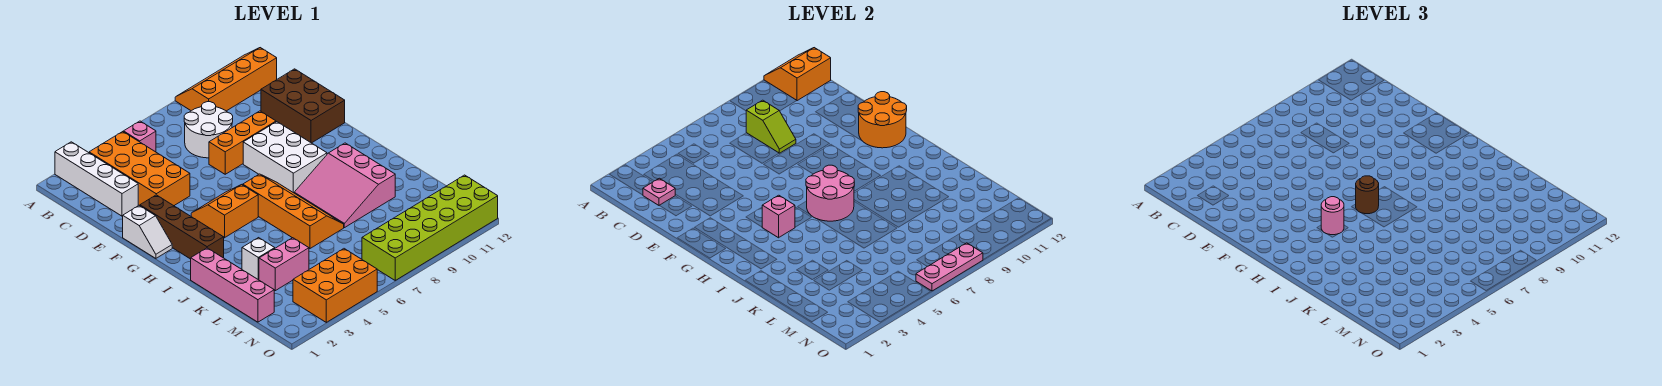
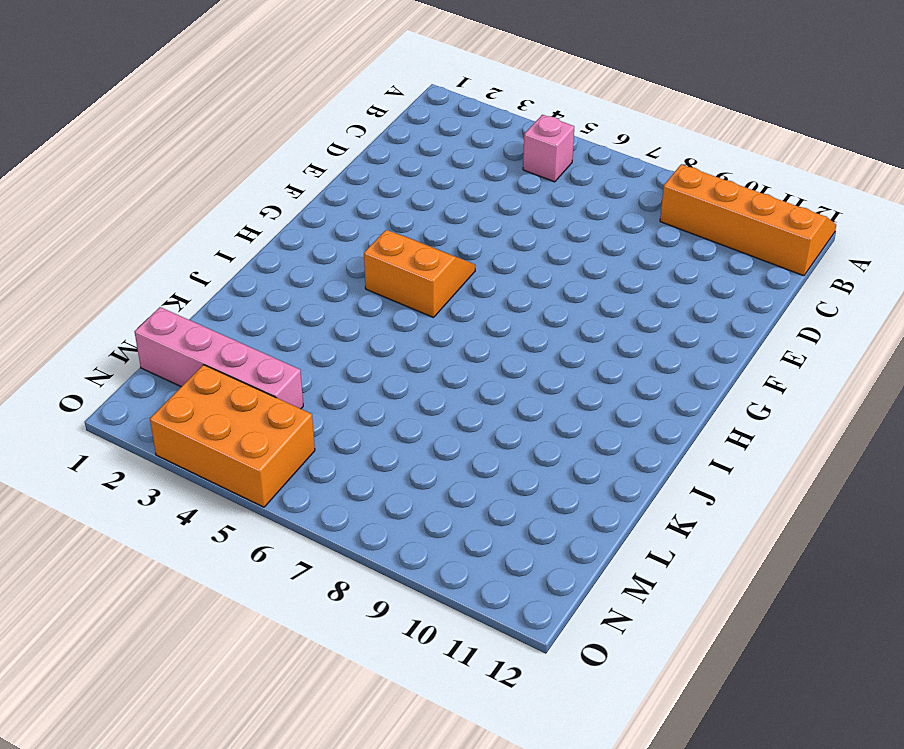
pink brick M1:M4 level 1 -> pink brick J1:M1 level 1
none -> white brick A2:D2 level 1
none -> orange brick B3:E4 level 1
none -> white round brick C7:D8 level 1

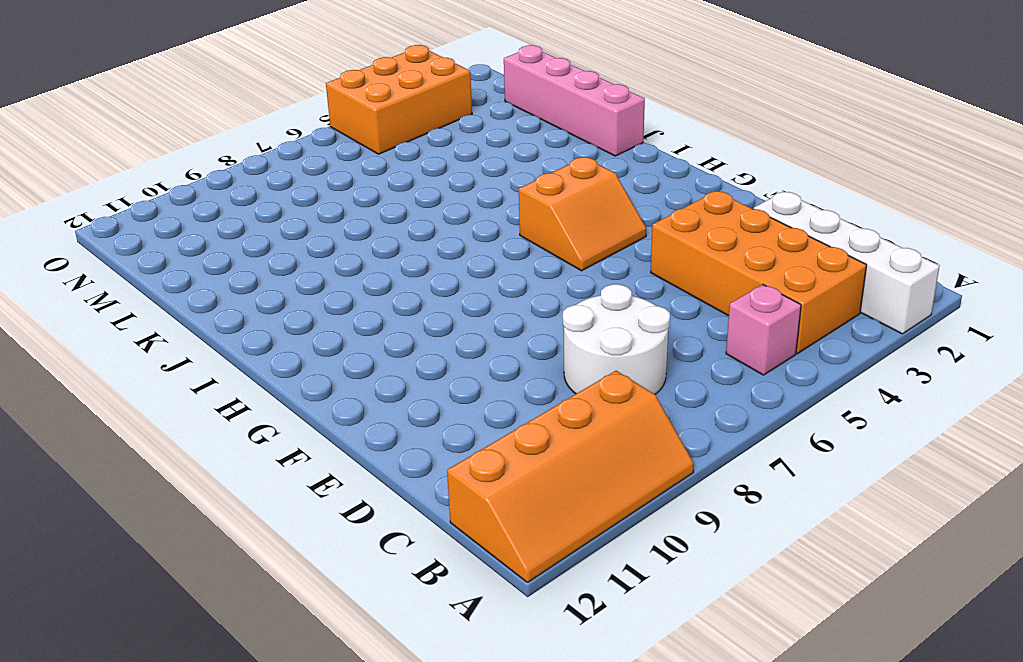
none -> brown brick D11:F12 level 1
none -> orange brick E7:E9 level 1
none -> white slope F1:G1 level 1 top F

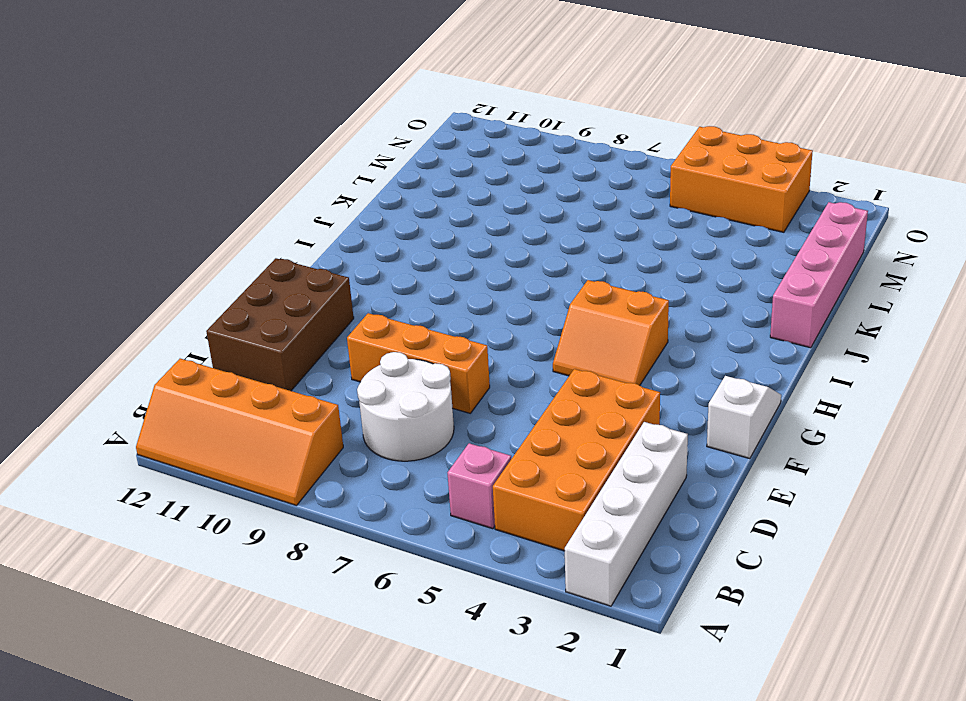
none -> brown brick F2:I2 level 1
none -> white brick F8:H9 level 1
none -> orange slope H6:K7 level 1 top 6

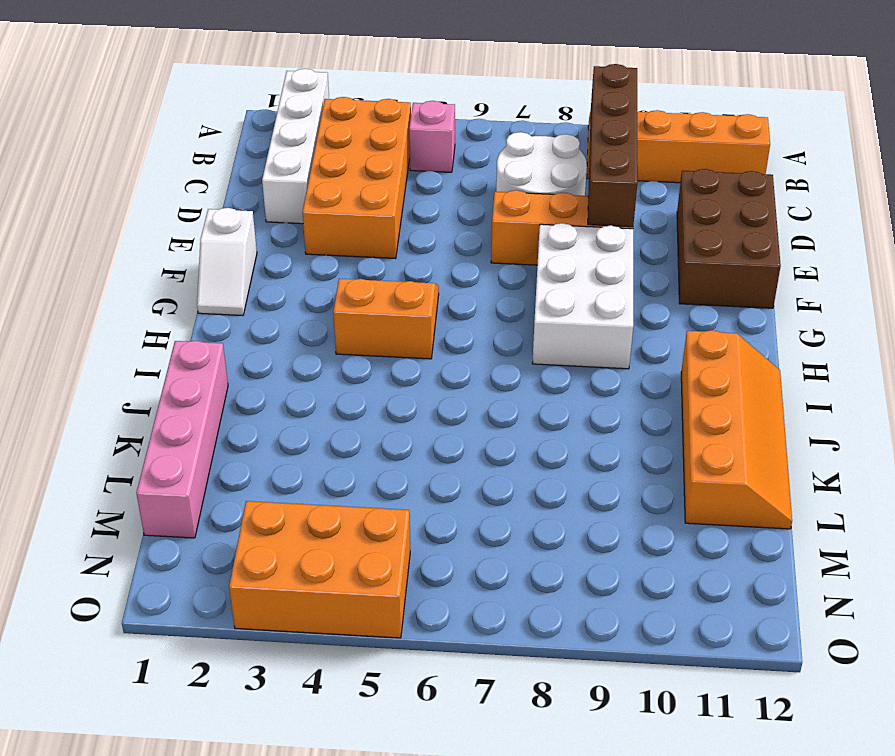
brown brick B9:E9 level 2 -> brown brick F2:I2 level 1
orange slope I11:L12 level 1 top 11 -> orange slope H6:K7 level 1 top 6
none -> pink slope I8:K10 level 1 top 10
none -> white brick K3 level 1
none -> pink brick L3:L4 level 1

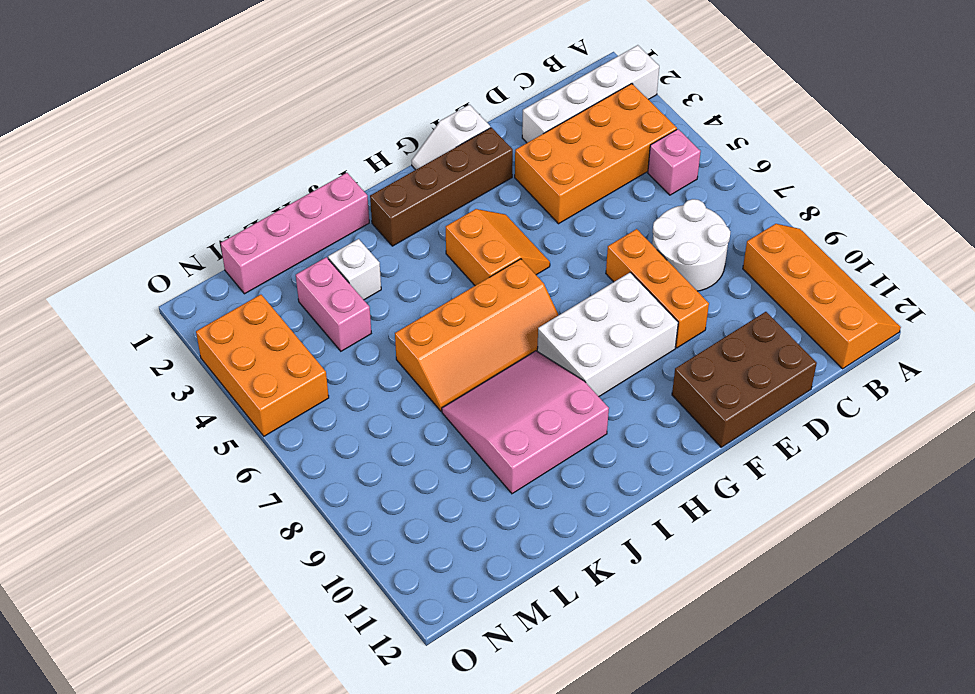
none -> lime brick N7:O12 level 1
none -> orange slope A11:B12 level 2 top B
none -> pink plate C2 level 2

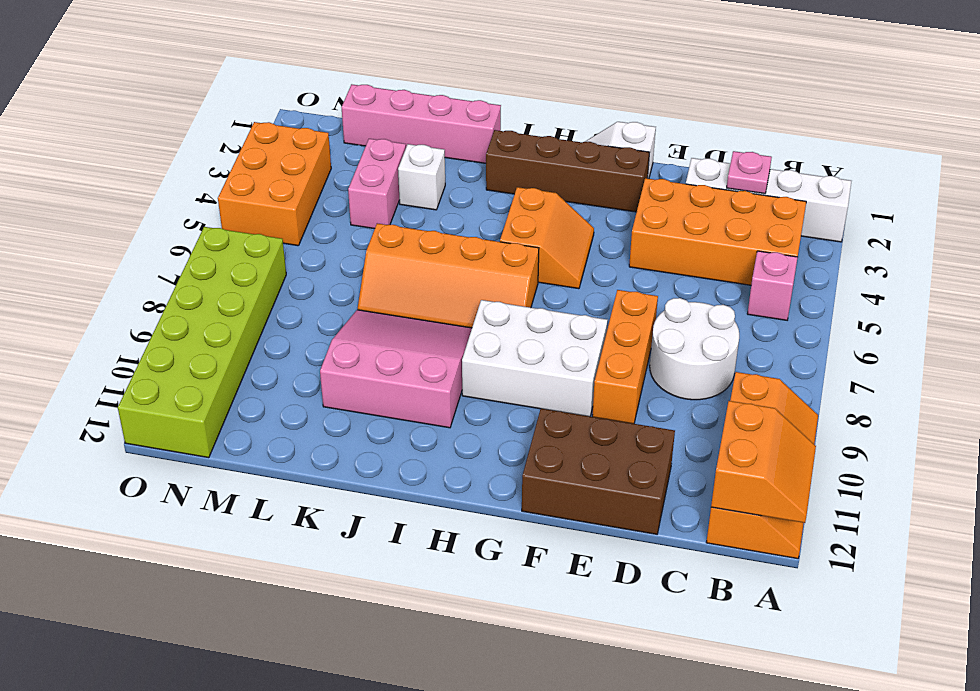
none -> lime slope C8:D8 level 2 top C
none -> orange round brick F11:G12 level 2
none -> pink brick H4 level 2

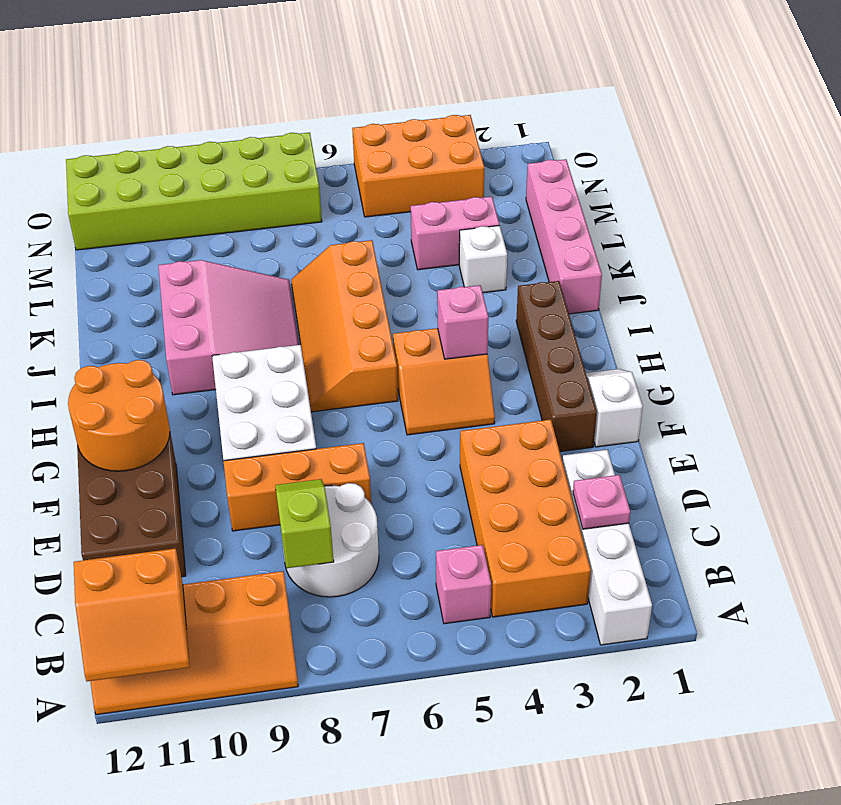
none -> pink round brick H6:I7 level 2
none -> pink plate O6:O8 level 2
none -> pink round brick H4 level 3

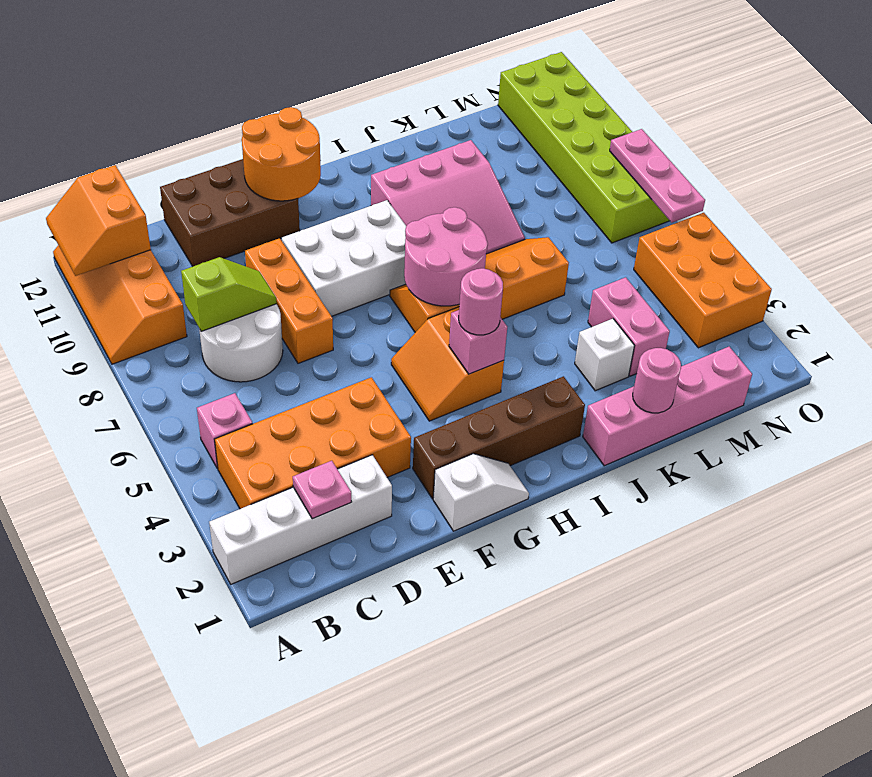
pink round brick K1 level 2 -> none
none -> brown round brick H6 level 3

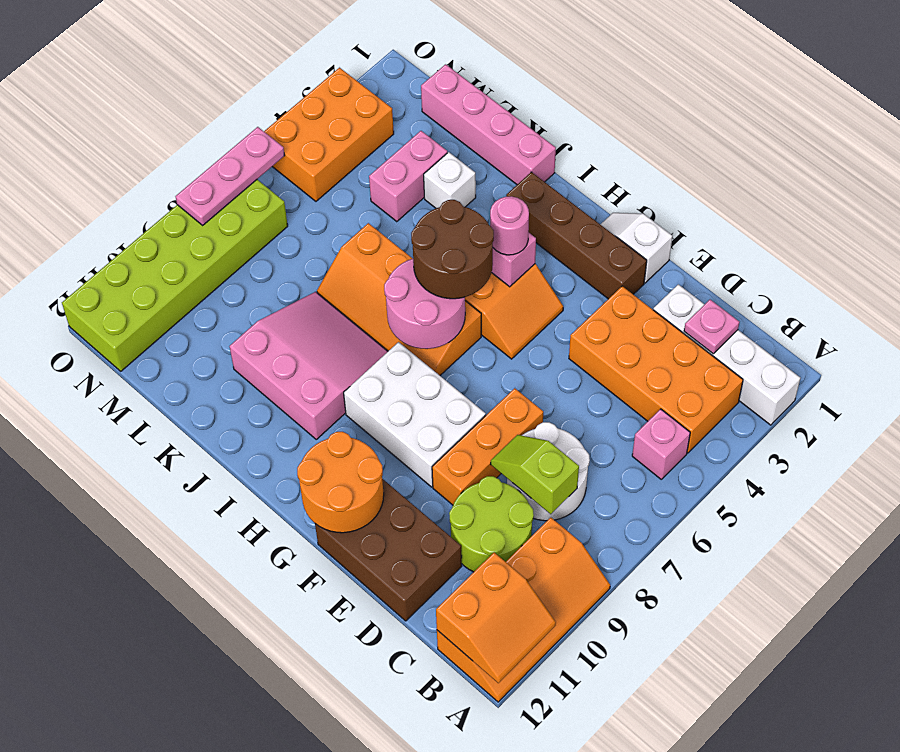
lime round brick C9:D10 level 1 -> none
brown round brick H5:I6 level 3 -> brown round brick H6 level 3

